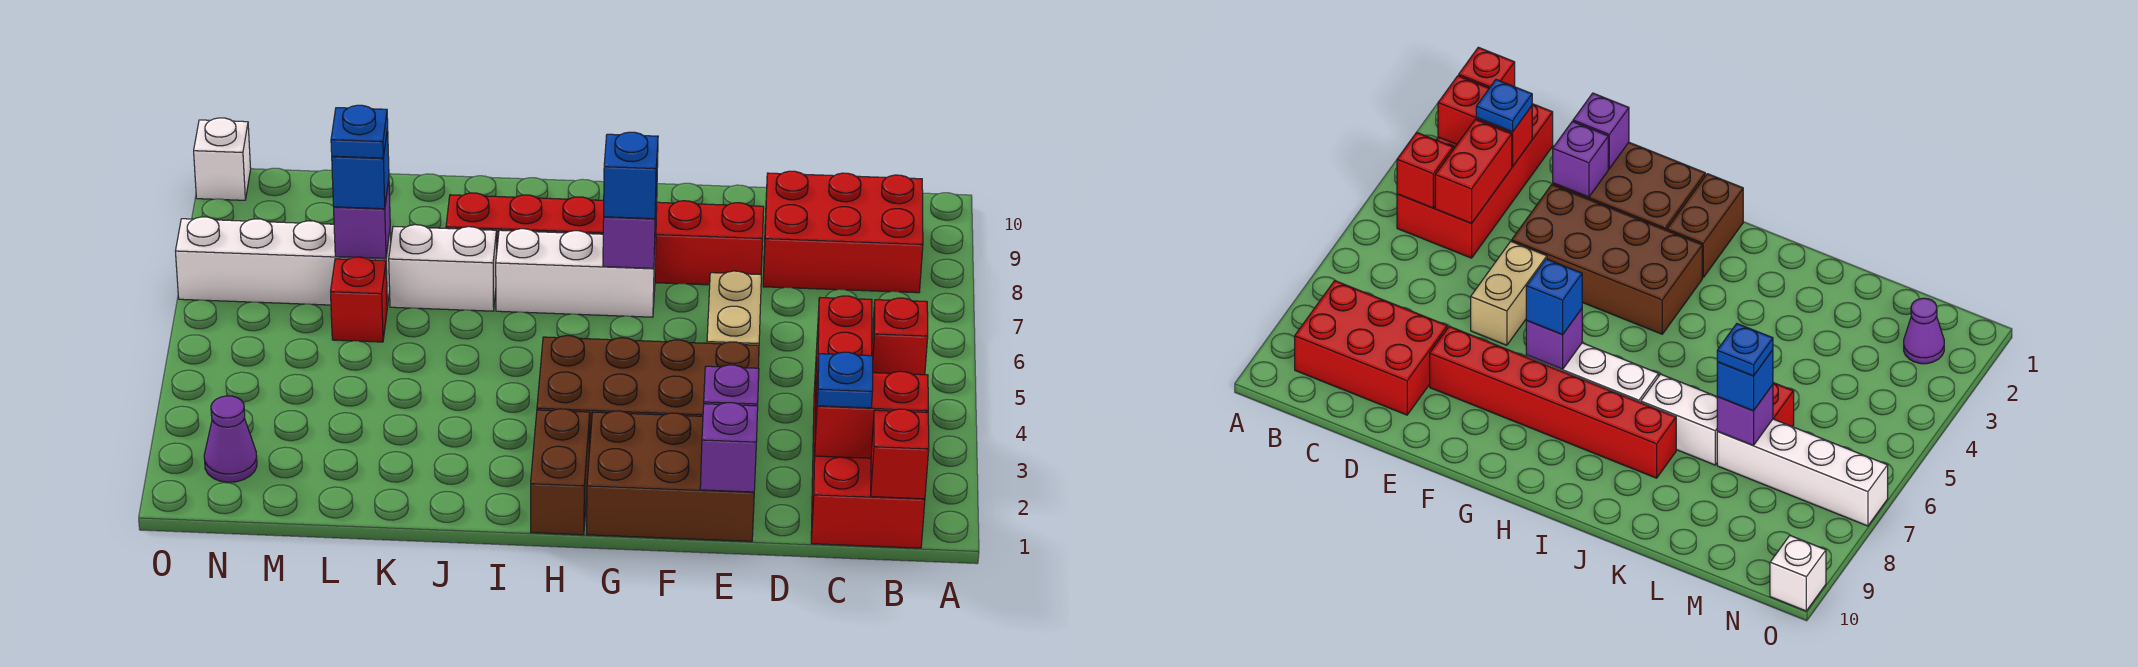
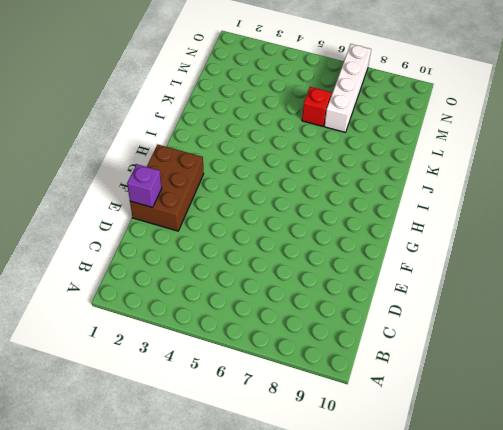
none -> red brick B1:C4 level 1
none -> red brick B8:D9 level 1
none -> brown brick E3:H4 level 1

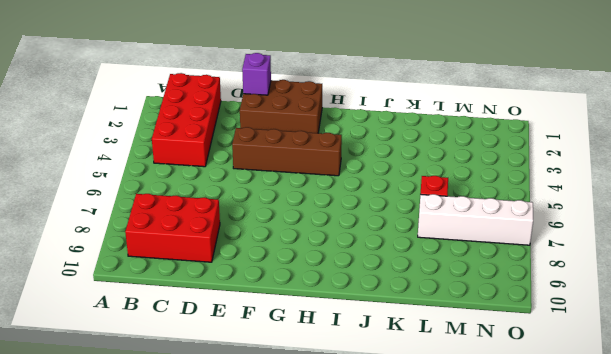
brown brick E4:H4 level 1 -> brown brick E3:H4 level 1
none -> tan brick E5:E6 level 1
none -> red brick E8:J8 level 1
none -> white brick G7:I7 level 1

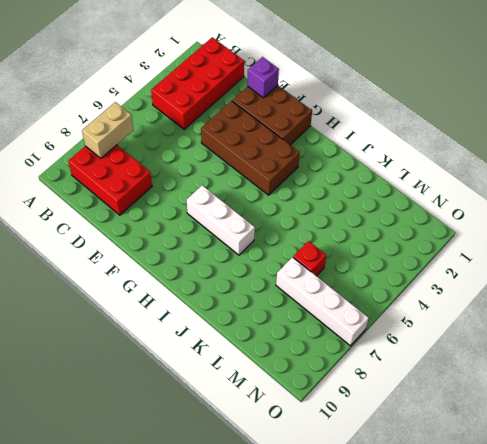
tan brick B7:B8 level 2 -> tan brick E5:E6 level 1
none -> red brick E8:J8 level 1
none -> brown brick H1:H2 level 1
none -> white brick J7:K7 level 1

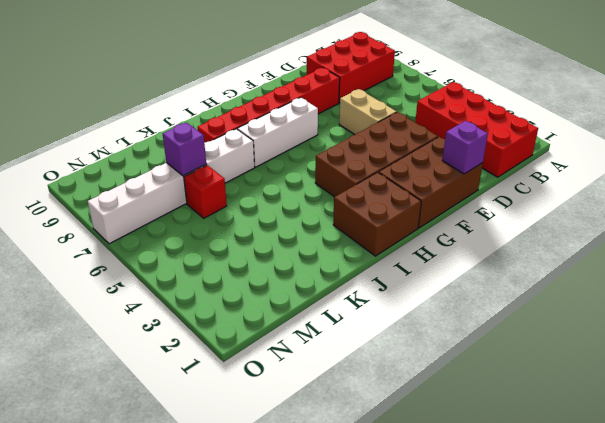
brown brick H1:I2 level 1 -> brown brick H1:H2 level 1
none -> purple cone N2 level 1
none -> white brick O10 level 1
none -> red brick B1 level 2

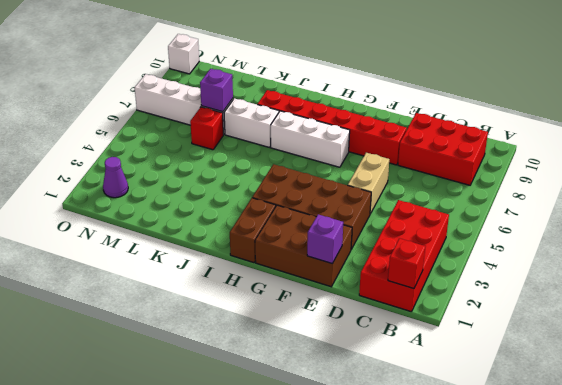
none -> red brick B2:C2 level 2
none -> red brick B4 level 2
none -> red brick C3:C4 level 2

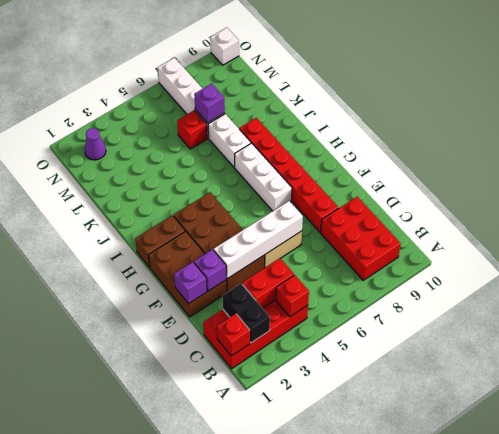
black brick B2:C2 level 2 -> red brick B2:C2 level 2
white brick E3:E6 level 2 -> none
none -> purple brick G7 level 2
none -> blue plate C2 level 3
none -> blue brick G7 level 3

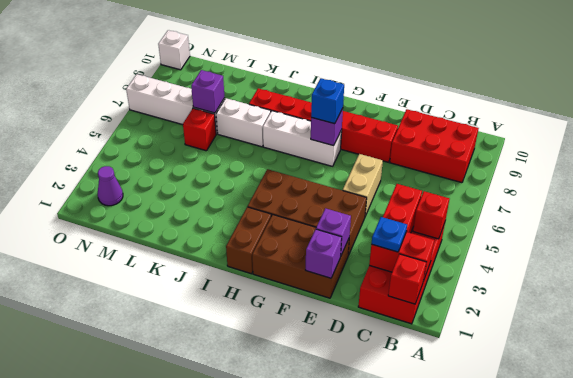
none -> blue brick L7 level 3
none -> blue plate L7 level 4

